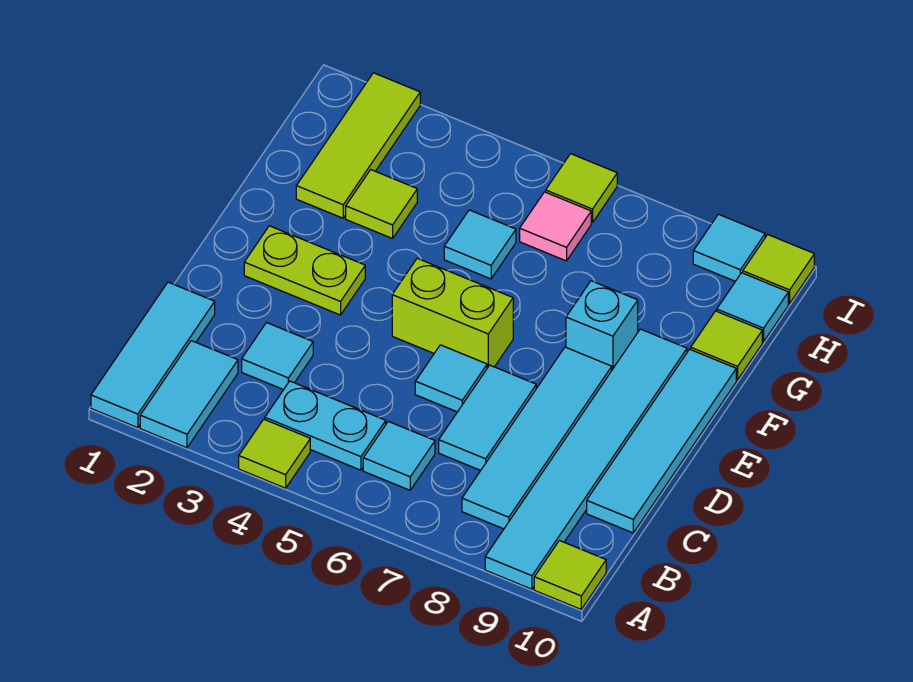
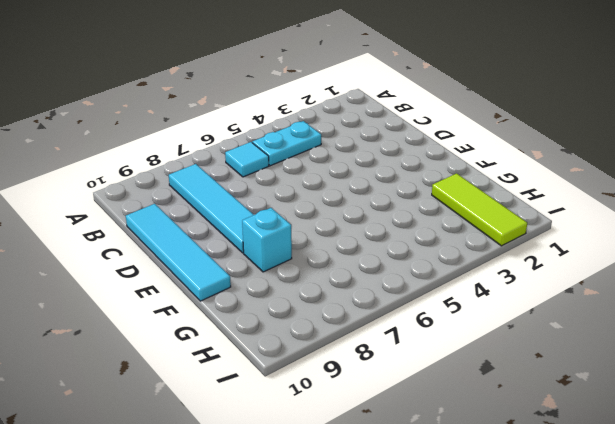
none -> cyan tile A1:C1 level 1
none -> cyan tile A2:B2 level 1
none -> lime tile A4 level 1

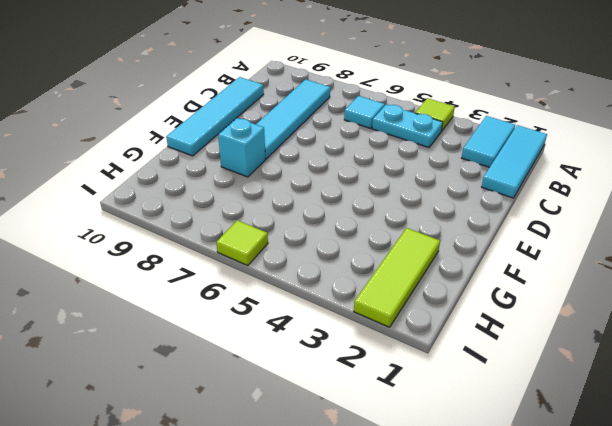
none -> cyan tile A9:F9 level 1
none -> lime tile A10 level 1
none -> cyan tile C3 level 1

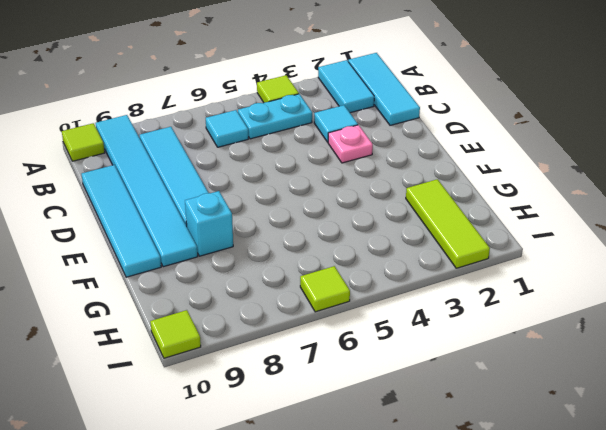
pink plate D3 level 1 -> none
none -> cyan tile C7:D7 level 1
none -> cyan tile D6 level 1
none -> lime plate E2:E3 level 1

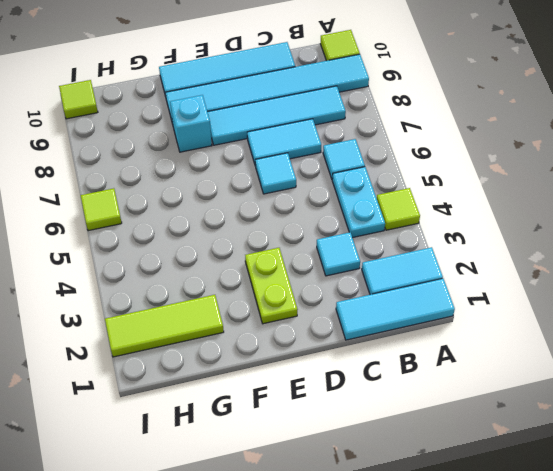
none -> lime brick E5:E6 level 1
none -> lime tile G3 level 1
none -> cyan tile G5 level 1

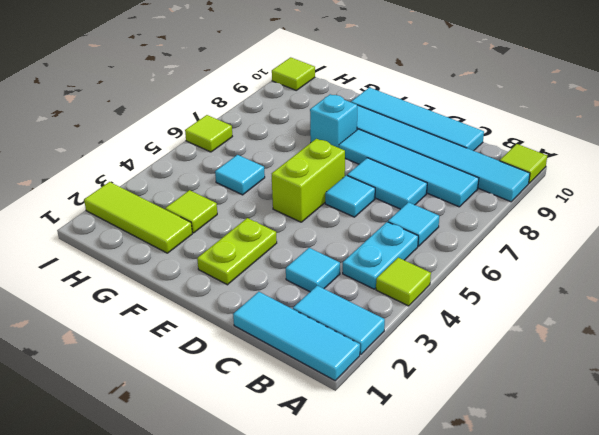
none -> lime tile G10 level 1
none -> pink tile H6 level 1
none -> cyan tile H10 level 1

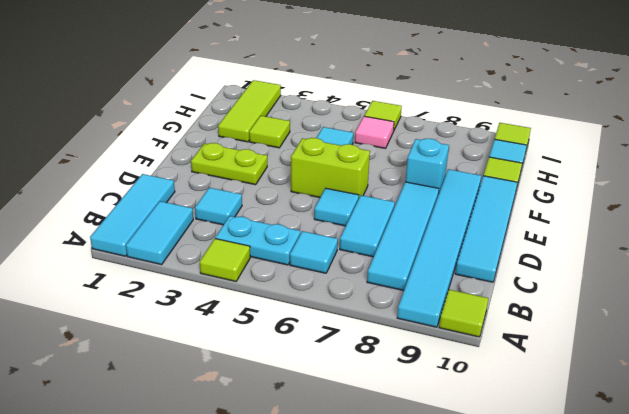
none -> cyan tile I9 level 1

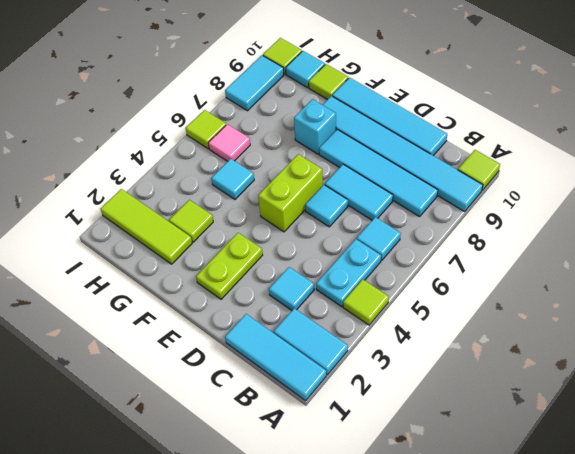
cyan tile I8:I9 level 1 -> cyan tile I9 level 1

